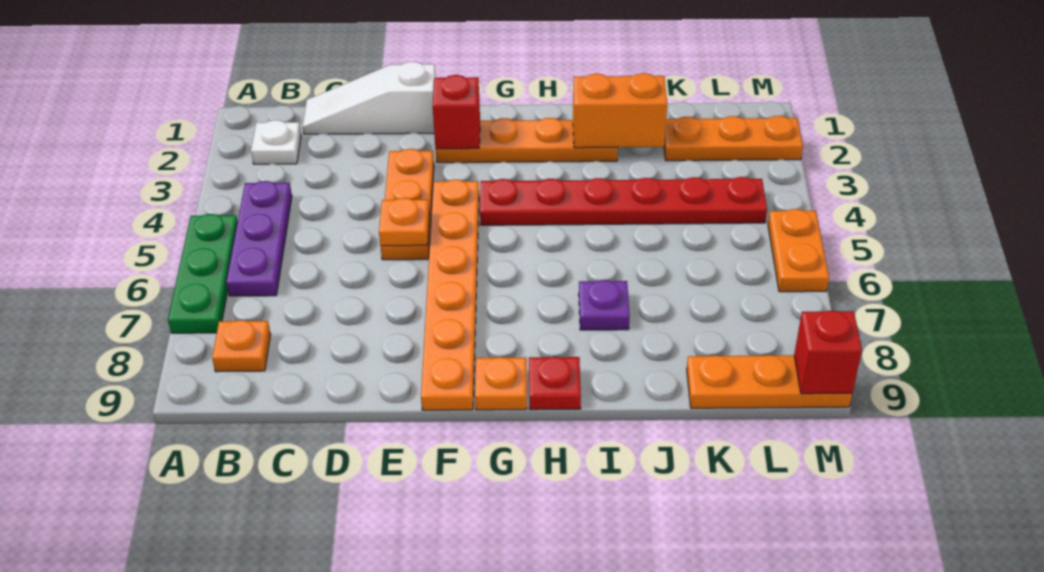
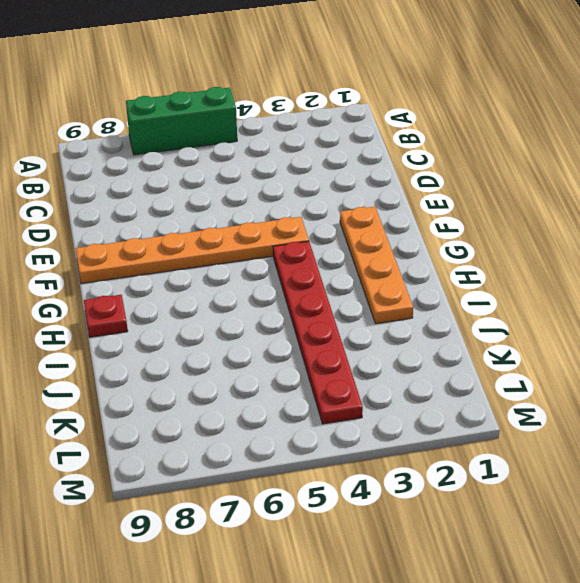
green brick A5:A7 level 1 -> green plate A5:A7 level 1
none -> white plate B2 level 1
none -> purple plate B4:B6 level 1
none -> orange plate B8 level 1

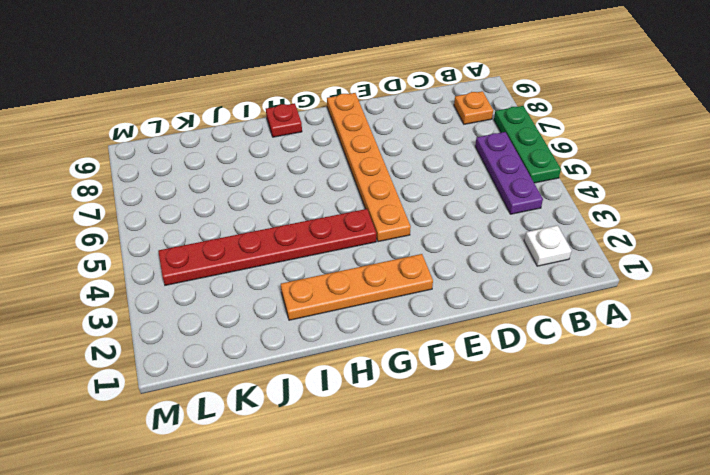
none -> white slope C1:E1 level 1 top E
none -> orange plate E3:E5 level 1
none -> orange plate G9 level 1

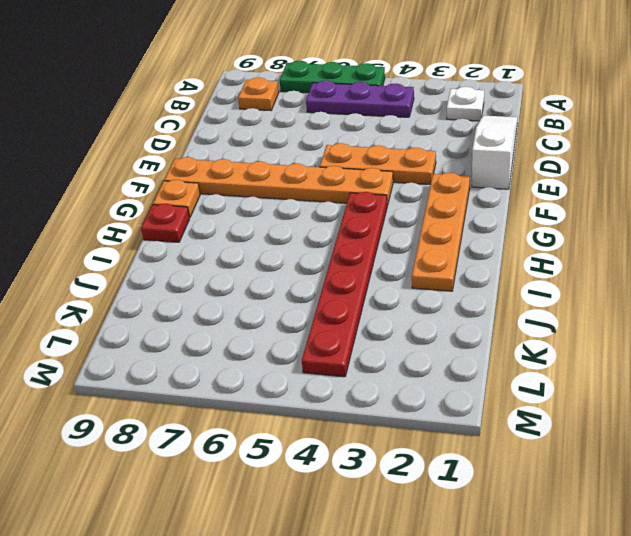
none -> purple plate I7 level 1
none -> orange plate K2:M2 level 1
none -> orange plate K9:M9 level 1

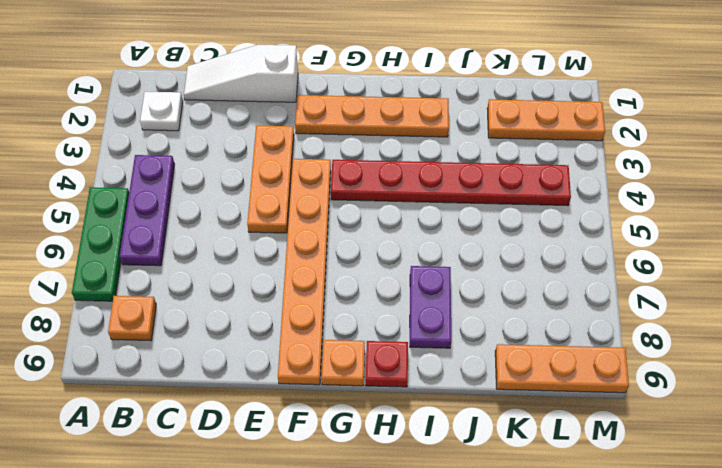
purple plate I7:I8 level 1 -> purple plate I7 level 1
none -> orange plate M5:M6 level 1
none -> orange plate E5 level 2
none -> red brick F2 level 2

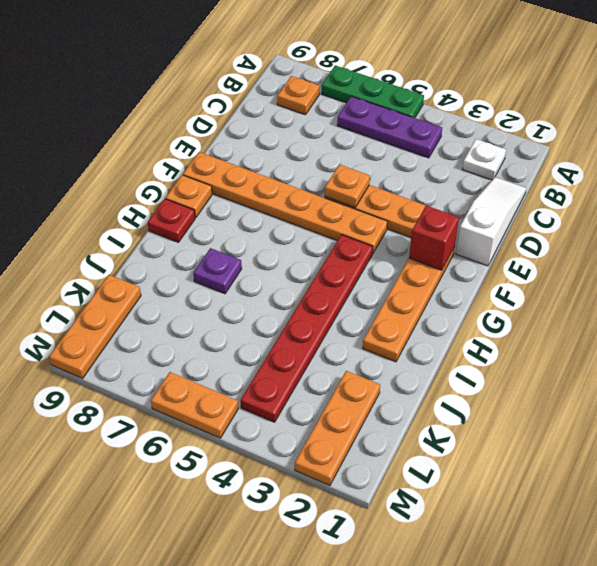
none -> orange brick I2:J2 level 2
none -> red brick M9 level 2

